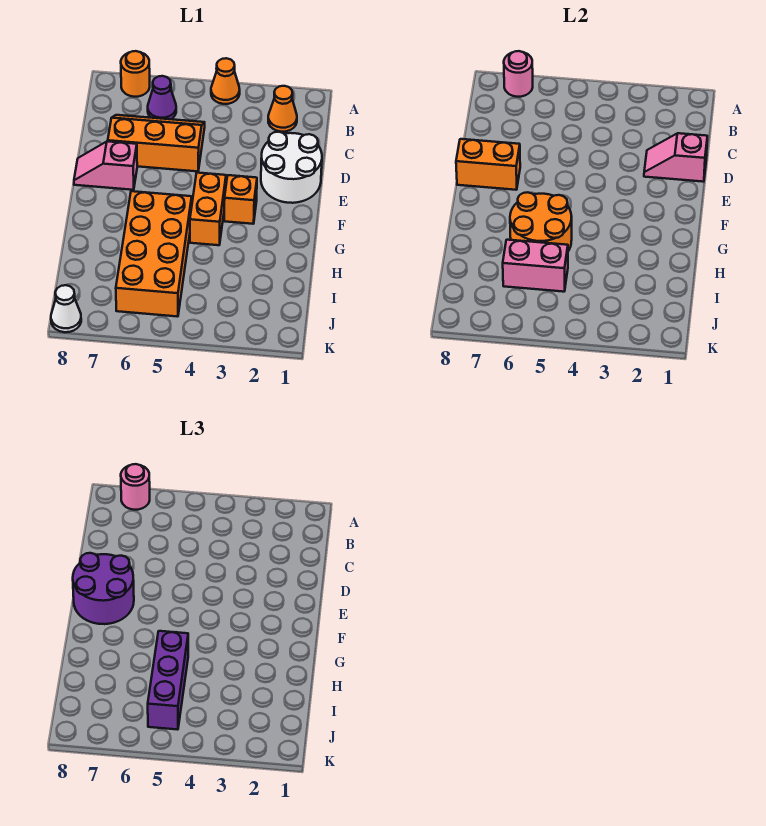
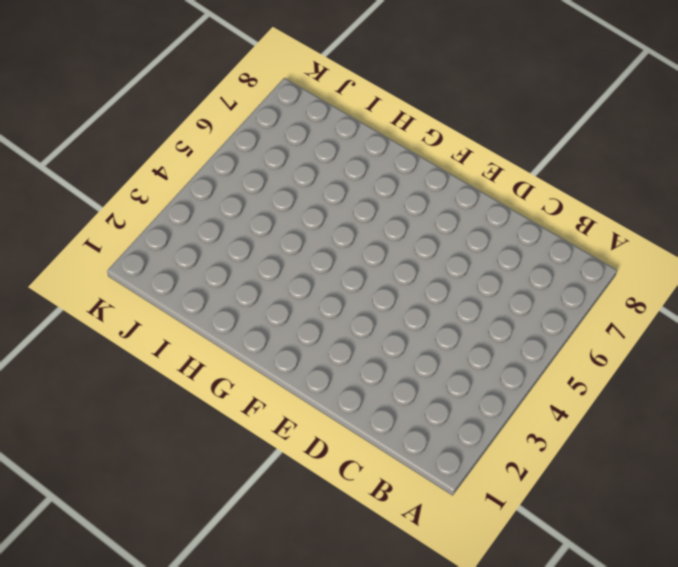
none -> orange cone A4 level 1
none -> orange round brick A7 level 1
none -> orange cone B2 level 1

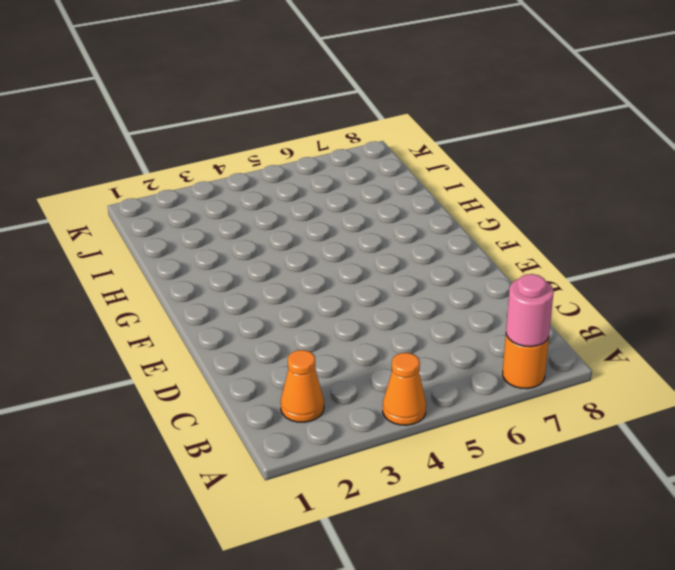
none -> purple cone B6 level 1
none -> orange slope C5:D7 level 1 top D
none -> white round brick D1:E2 level 1

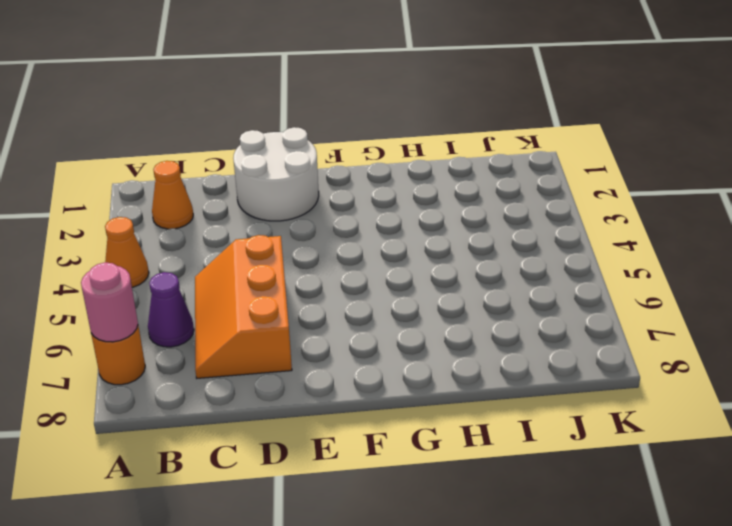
none -> pink slope E7:E8 level 1 top 7
none -> orange brick F3 level 1
none -> orange brick F4:G4 level 1

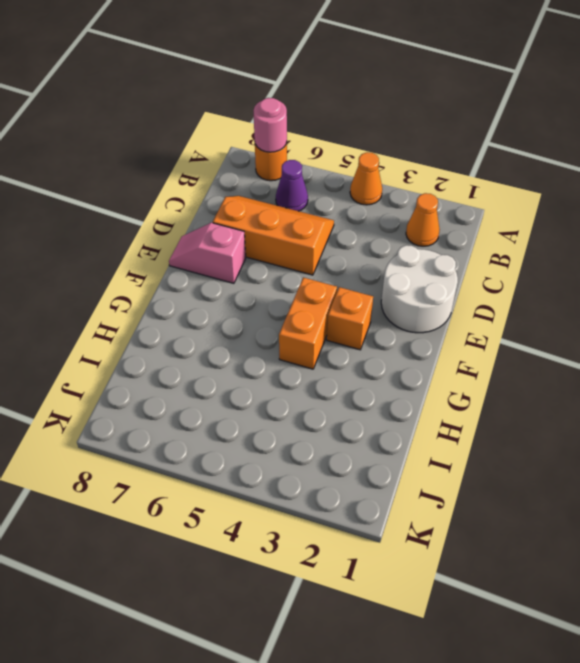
none -> orange brick G5:J6 level 1
none -> white cone K8 level 1
none -> pink slope D1:D2 level 2 top 1

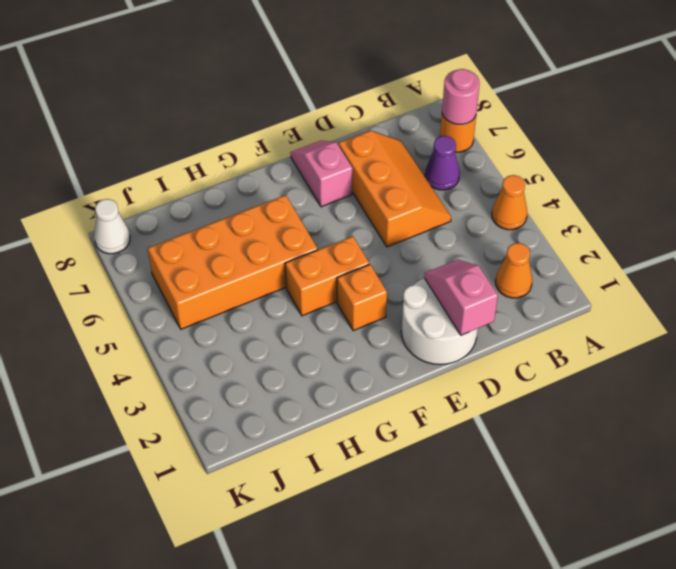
none -> orange brick E7:E8 level 2
none -> orange round brick G5:H6 level 2
none -> pink brick I5:I6 level 2

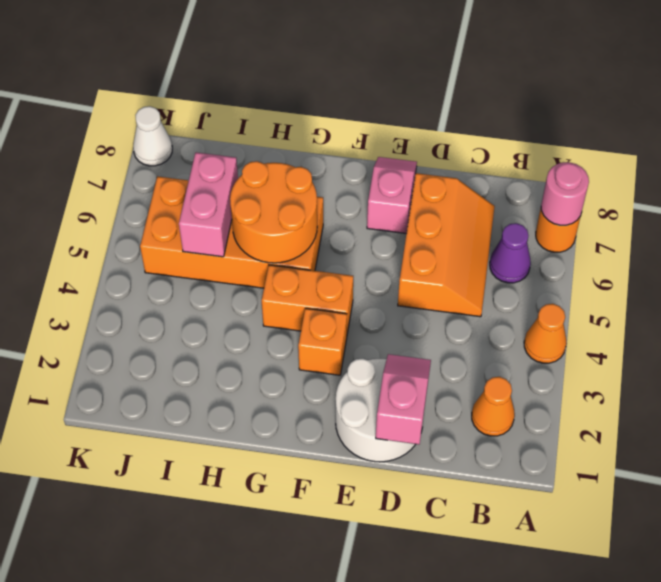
none -> orange brick E7:E8 level 2
none -> pink round brick A7 level 3
none -> purple round brick E7:F8 level 3

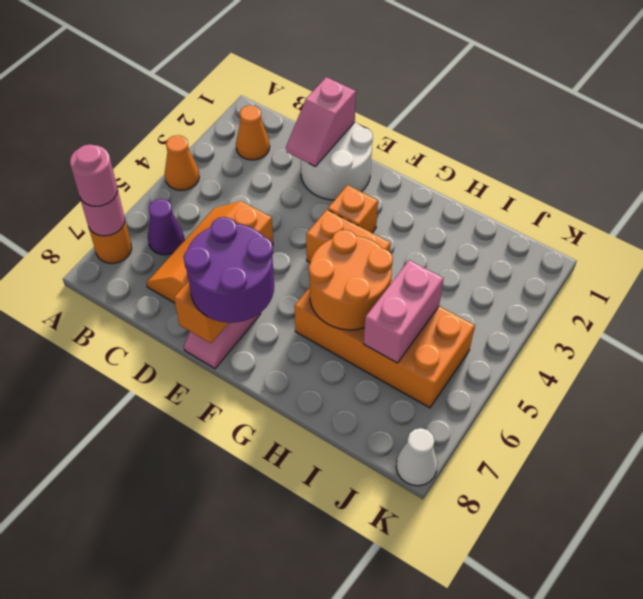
none -> purple brick H5:J5 level 3

